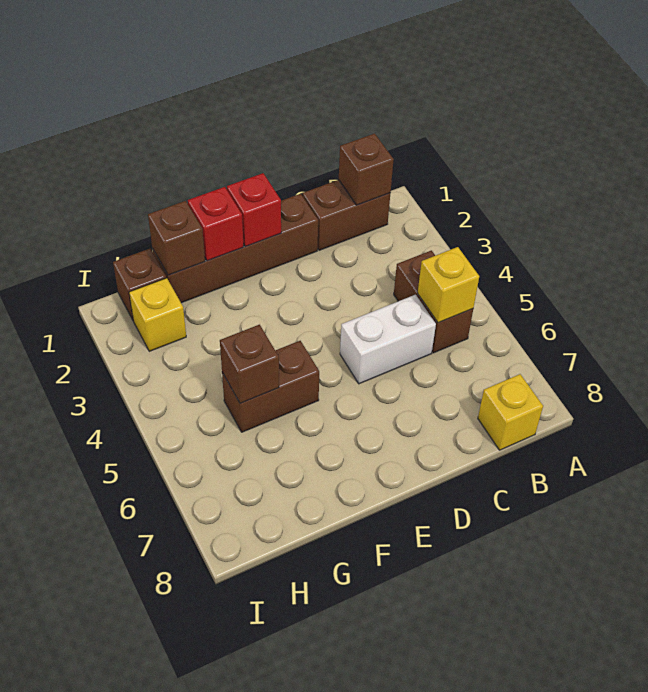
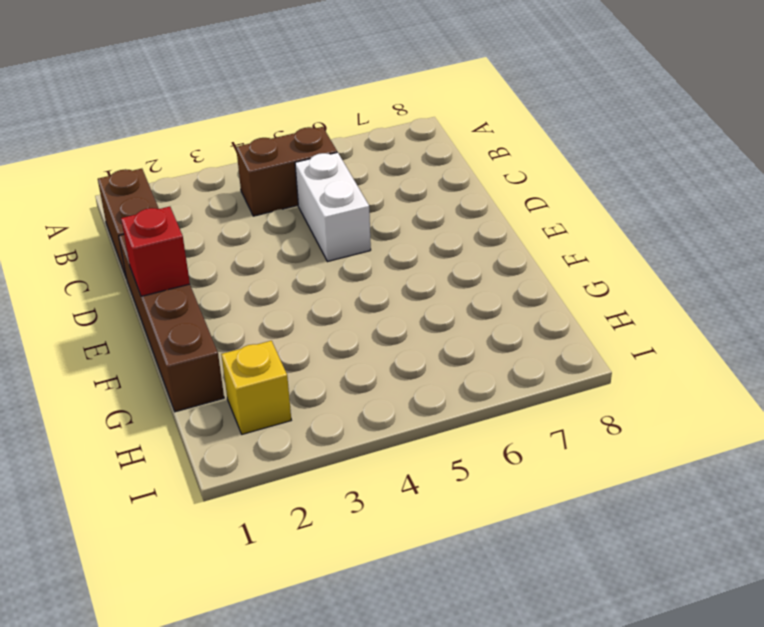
none -> yellow brick B8 level 1
none -> brown brick F5:G5 level 1
none -> brown brick H1 level 1

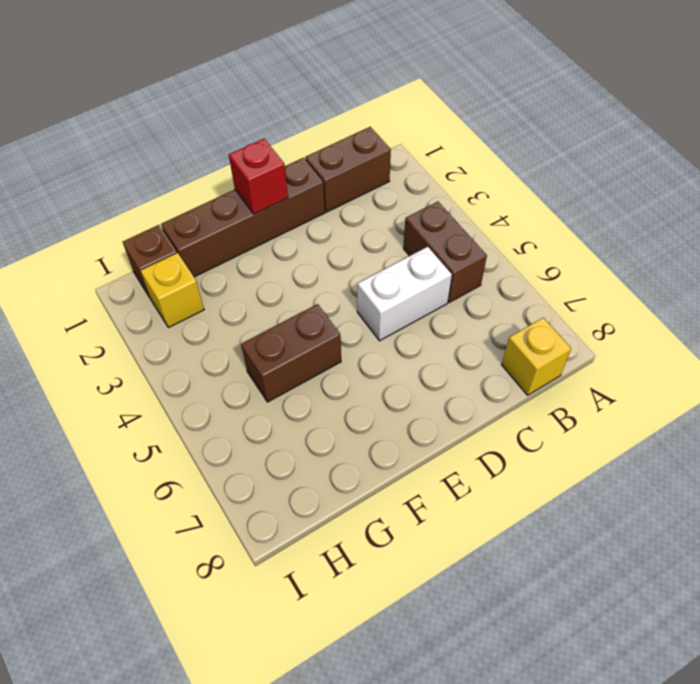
none -> brown brick B1 level 2
none -> yellow brick B5 level 2
none -> red brick F1 level 2

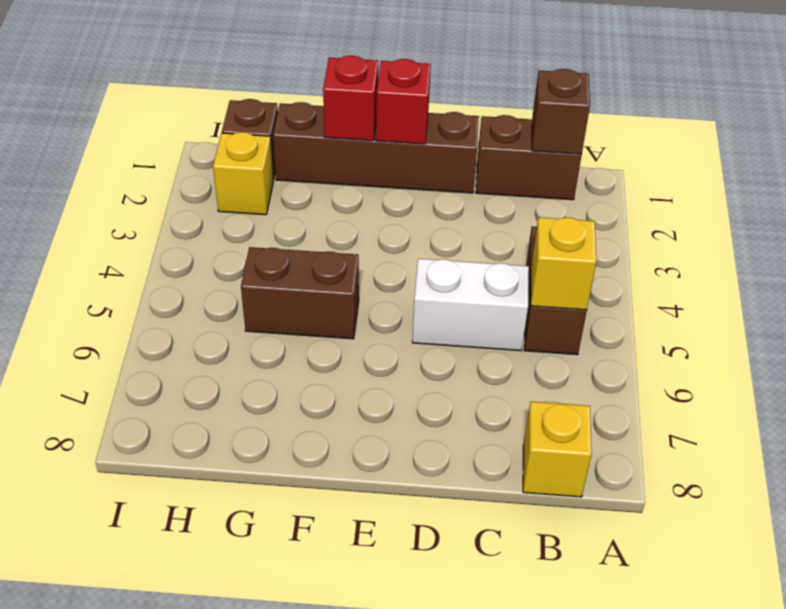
none -> brown brick G1 level 2
none -> brown brick G5 level 2

